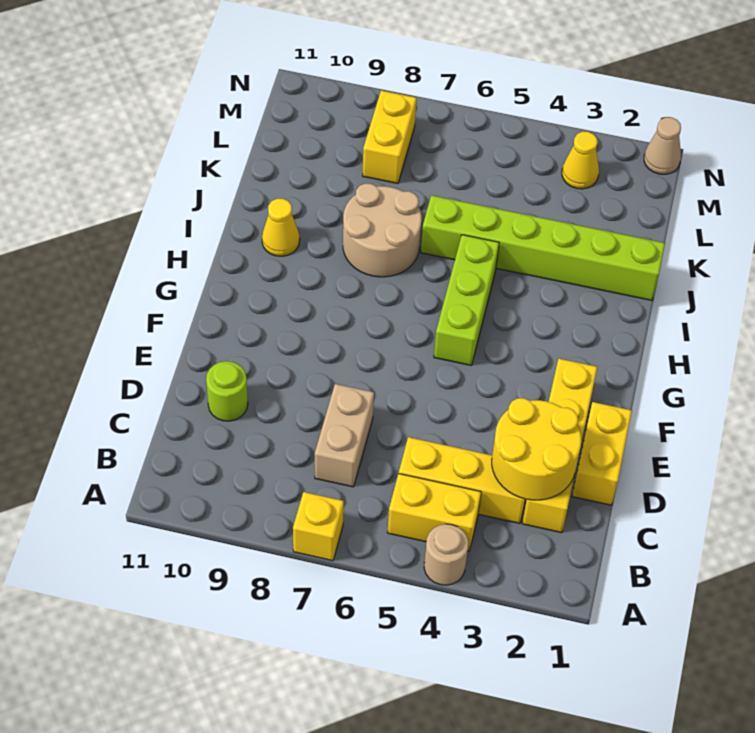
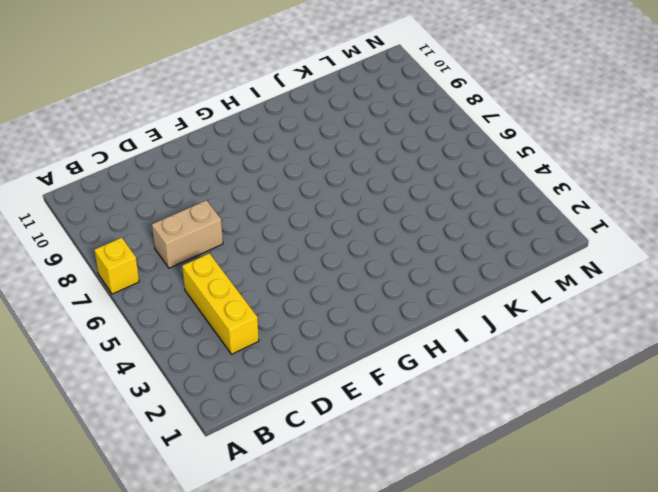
none -> tan round brick A4 level 1
none -> yellow brick B4:B5 level 1
none -> yellow brick C2:F2 level 1

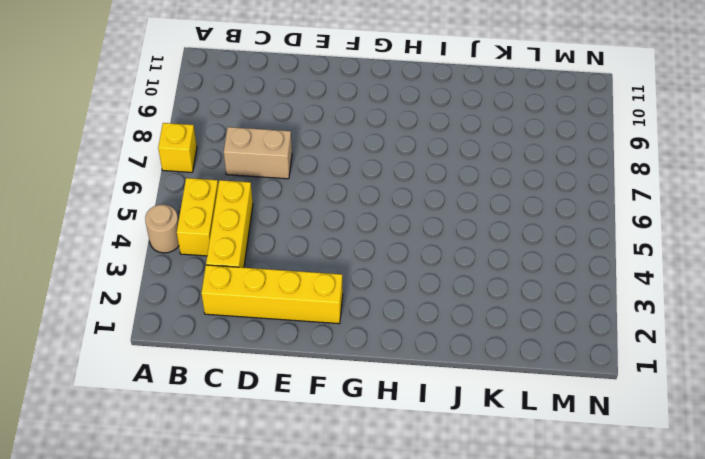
none -> yellow brick D1:E1 level 1
none -> lime round brick D10 level 1
none -> lime brick G5:I5 level 1

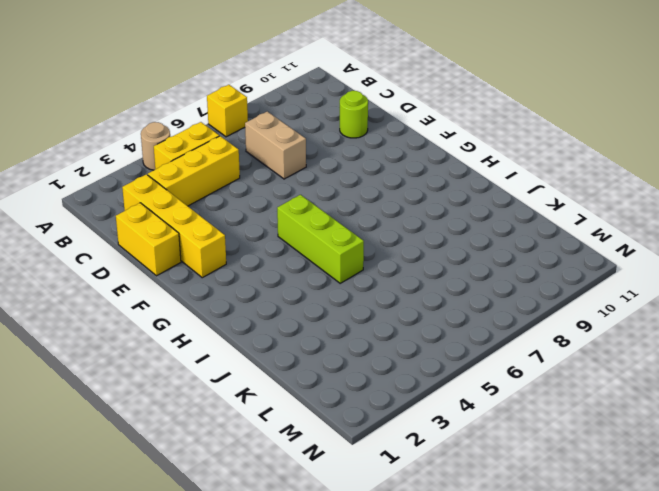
none -> tan round brick I7:J8 level 1
none -> yellow cone I10 level 1
none -> lime brick J1:J6 level 1

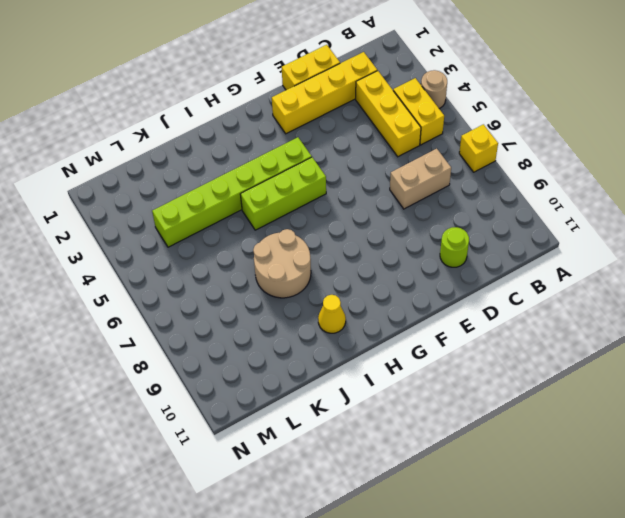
lime brick G4:L4 level 1 -> lime brick J1:J6 level 1
none -> yellow brick L8:M8 level 1
none -> yellow cone M3 level 1
none -> tan cone N1 level 1

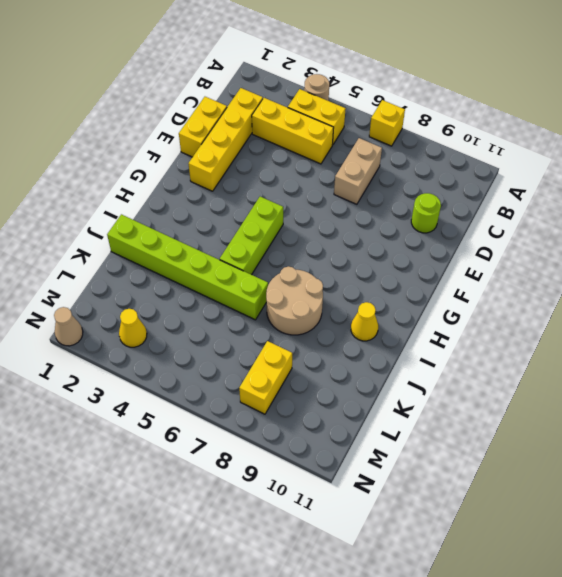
none -> yellow round brick C2:D3 level 2

